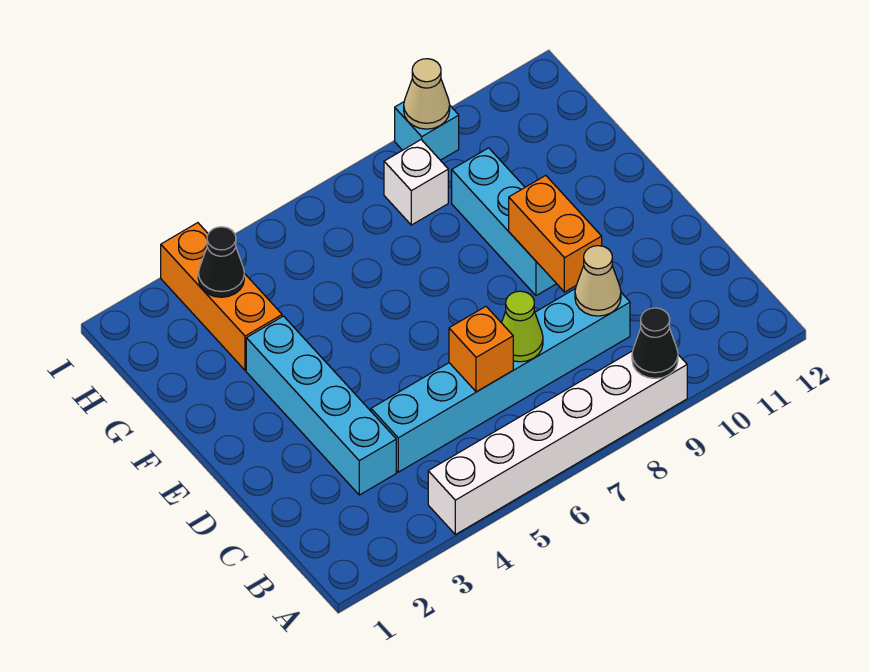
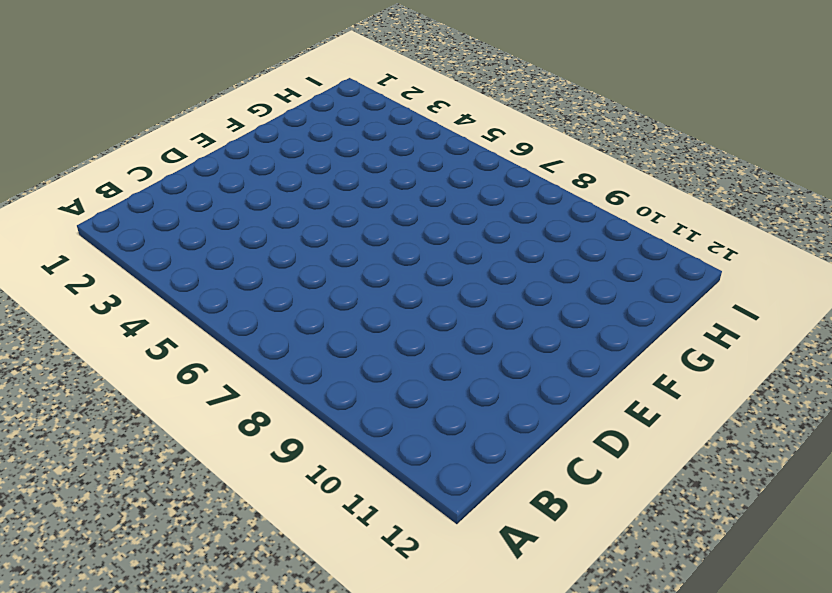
none -> white brick A4:A9 level 1
none -> cyan brick C3:F3 level 1
none -> cyan brick C4:C9 level 1

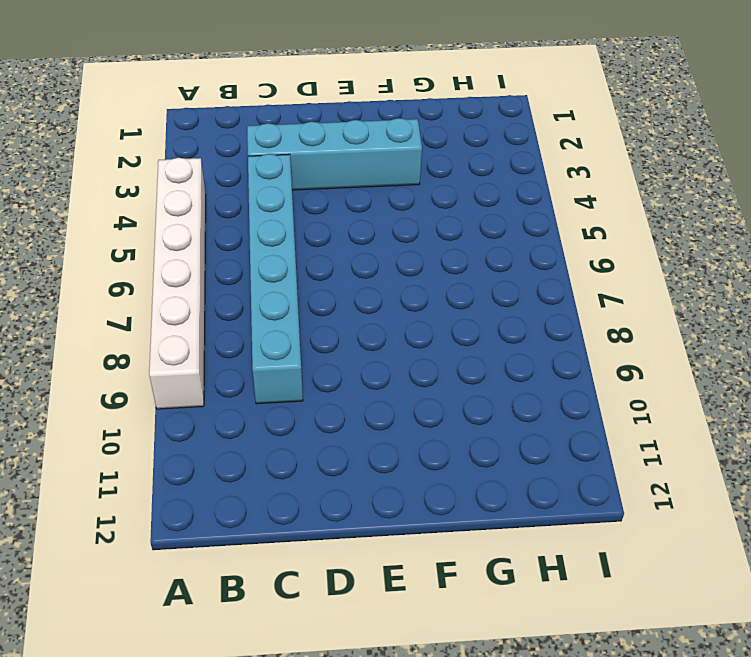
none -> cyan brick E9:G9 level 1
none -> orange brick G3:I3 level 1
none -> white brick H8 level 1

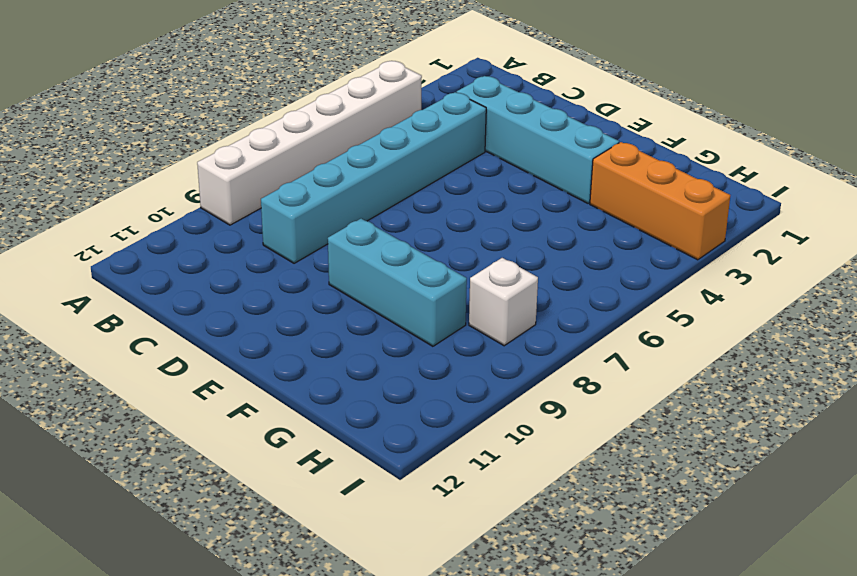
none -> cyan brick I9 level 1
none -> black cone A9 level 2
none -> orange brick C6 level 2

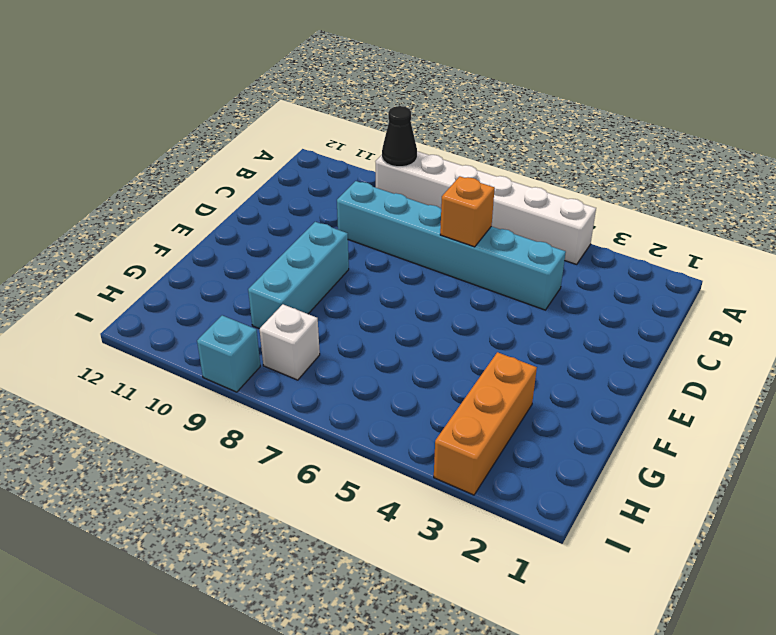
none -> cyan brick C3:F3 level 1
none -> lime cone C7 level 2
none -> tan cone C9 level 2

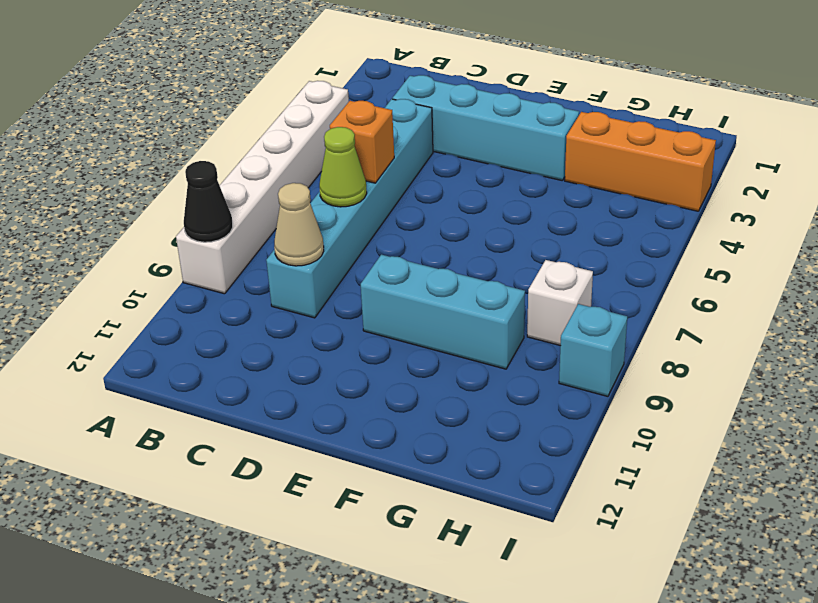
none -> orange brick D9:E9 level 2
none -> black cone H3 level 2
none -> tan cone I9 level 2

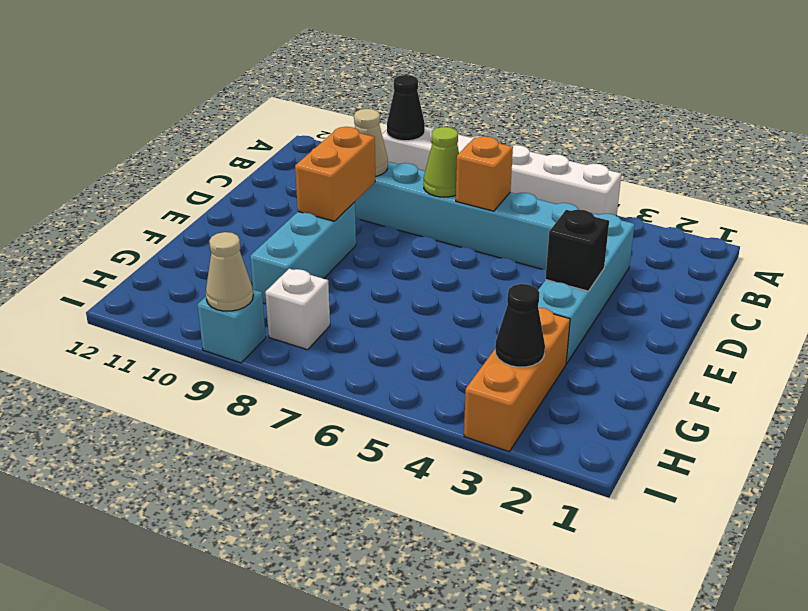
black brick E3 level 2 -> none

